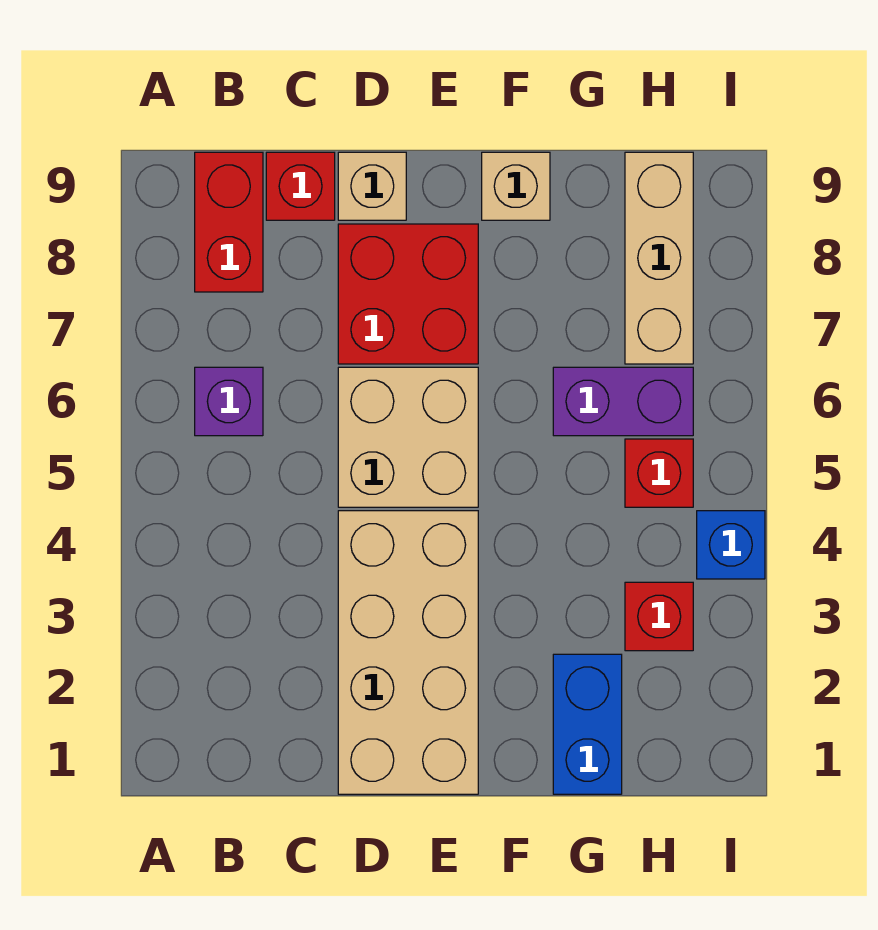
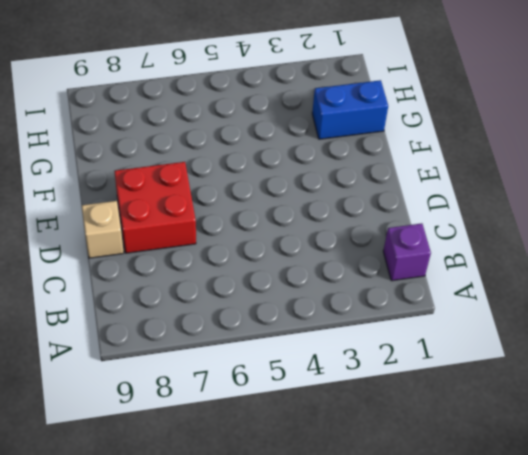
purple brick B1 level 1 -> purple brick B6 level 1
none -> red brick B8:B9 level 1
none -> red brick C9 level 1
none -> tan brick D1:E4 level 1

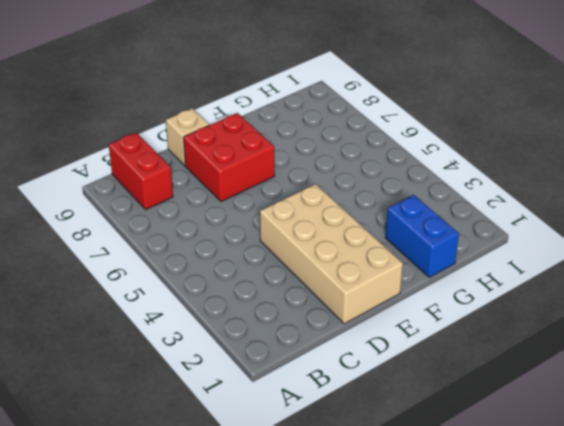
none -> purple brick B6 level 1
none -> red brick C9 level 1
none -> tan brick D5:E6 level 1

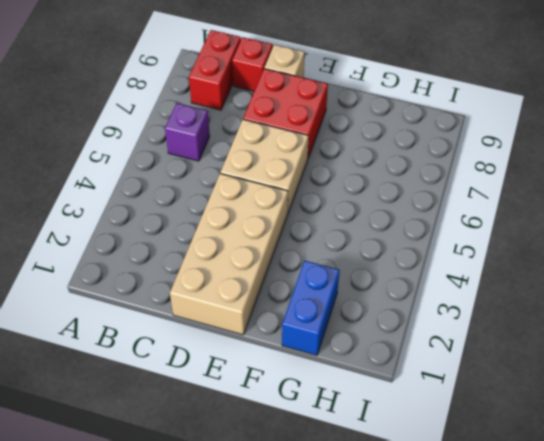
none -> tan brick F9 level 1
none -> purple brick G6:H6 level 1
none -> red brick H3 level 1

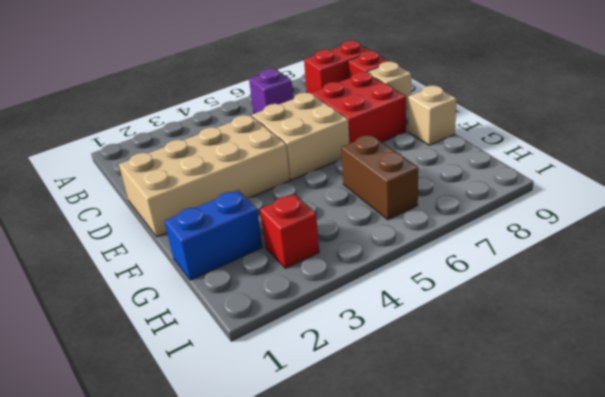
brown brick G6:H6 level 1 -> purple brick G6:H6 level 1
none -> red brick H5 level 1
none -> tan brick H7:H9 level 1
none -> blue brick I4 level 1

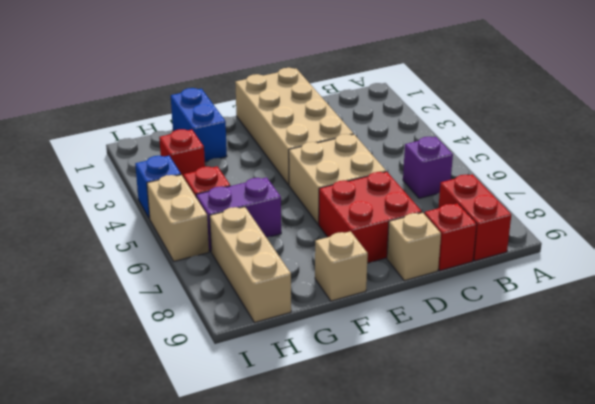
tan brick I5:I6 level 1 -> none

